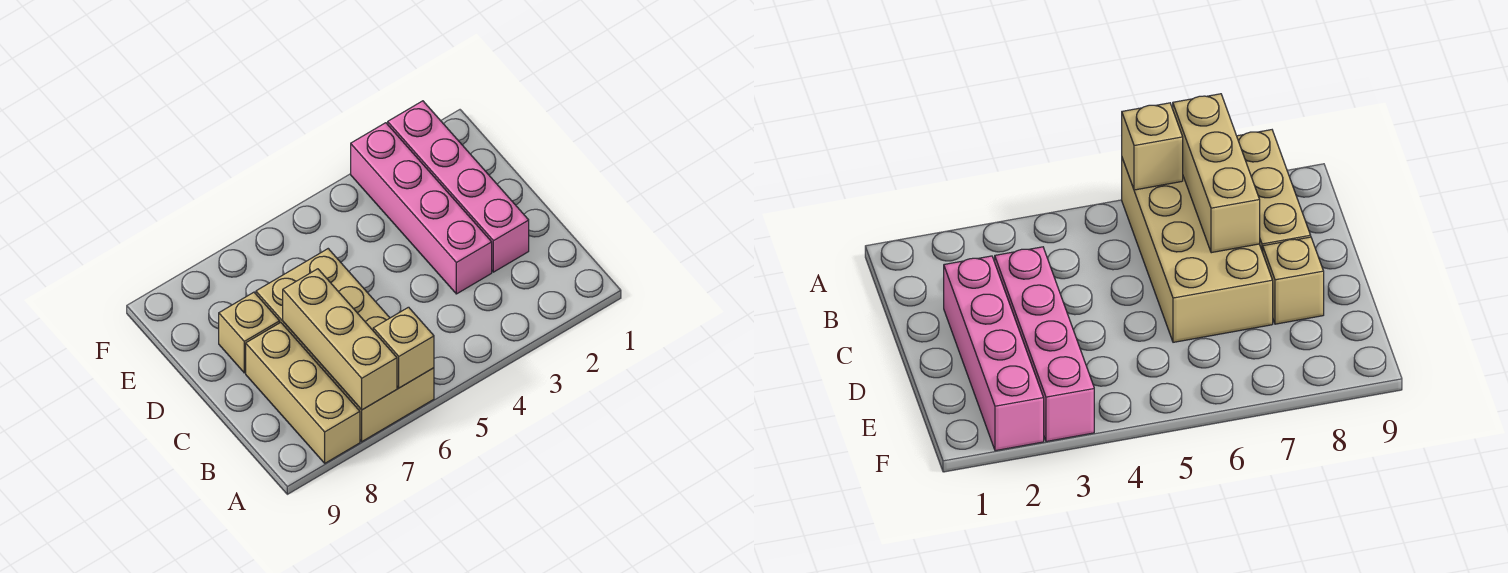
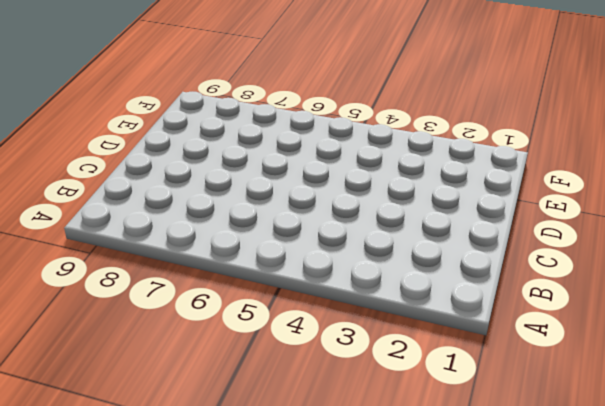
none -> tan brick A6:D7 level 1
none -> tan brick A8:C8 level 1

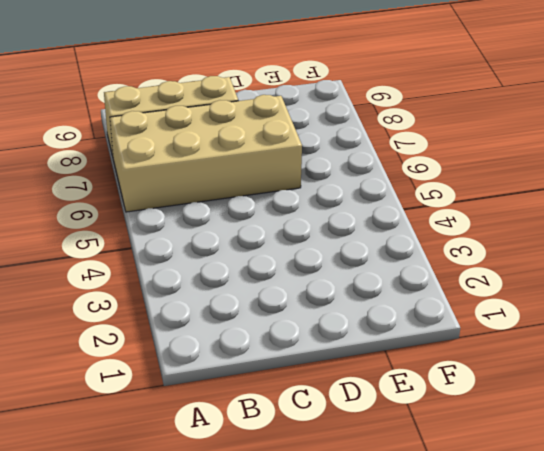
none -> pink brick C2:F2 level 1
none -> pink brick C3:F3 level 1

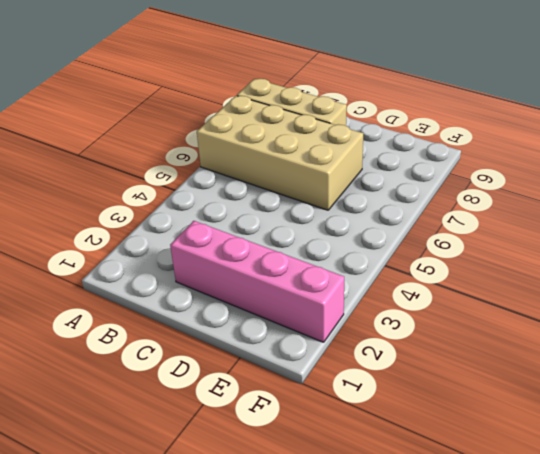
none -> pink brick C3:F3 level 1
none -> tan brick D8 level 1

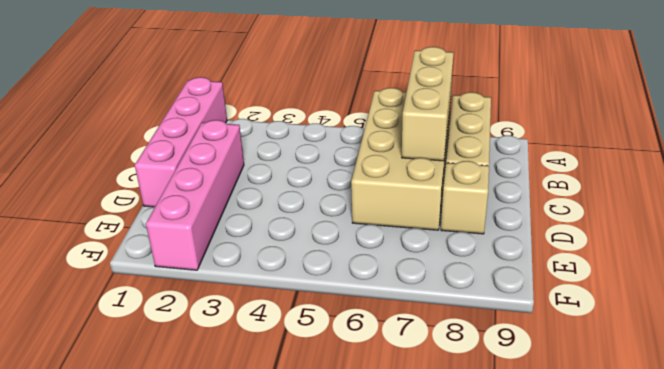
pink brick A1:D1 level 1 -> pink brick C3:F3 level 1
none -> tan brick A6 level 2

